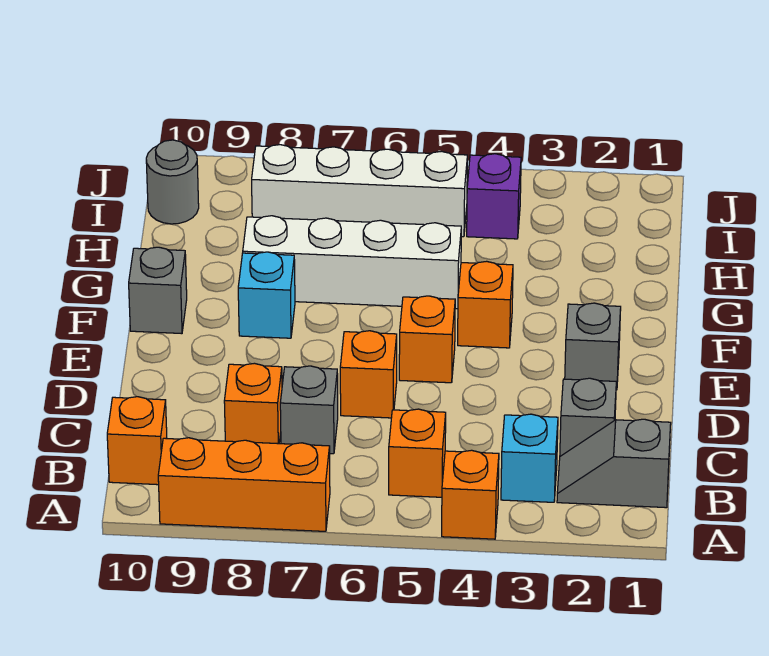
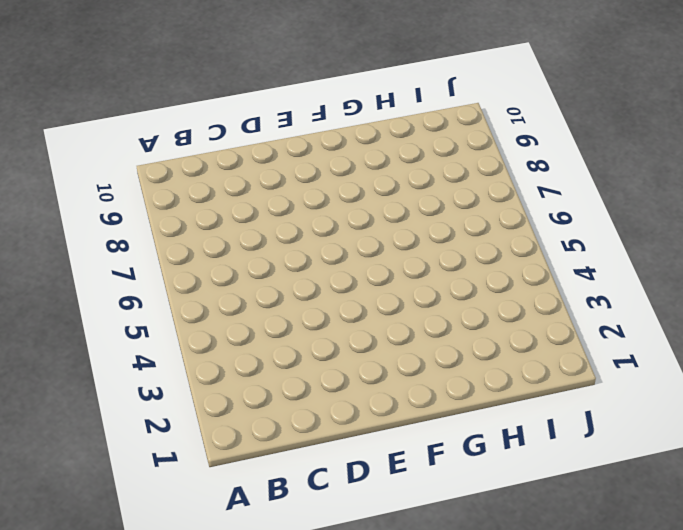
none -> orange brick A4 level 1
none -> orange brick A7:A9 level 1
none -> grey slope B1:B2 level 1 top 1

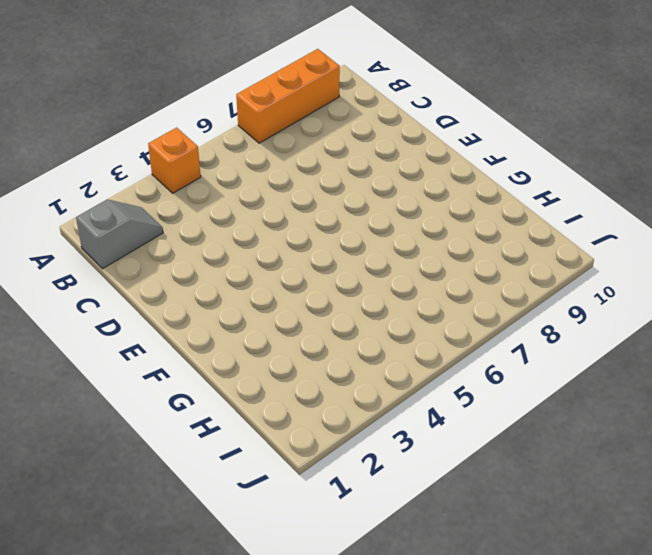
none -> cyan brick B3 level 1
none -> orange brick B5 level 1
none -> orange brick B10 level 1

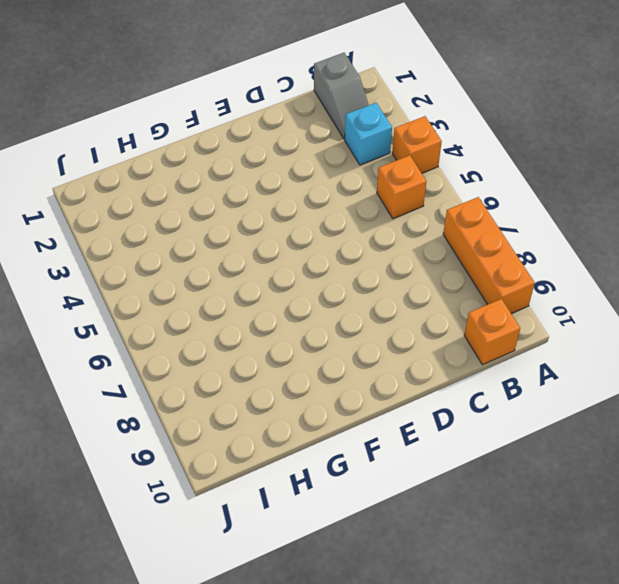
none -> grey brick C2 level 1
none -> grey brick C7 level 1
none -> orange brick C8 level 1

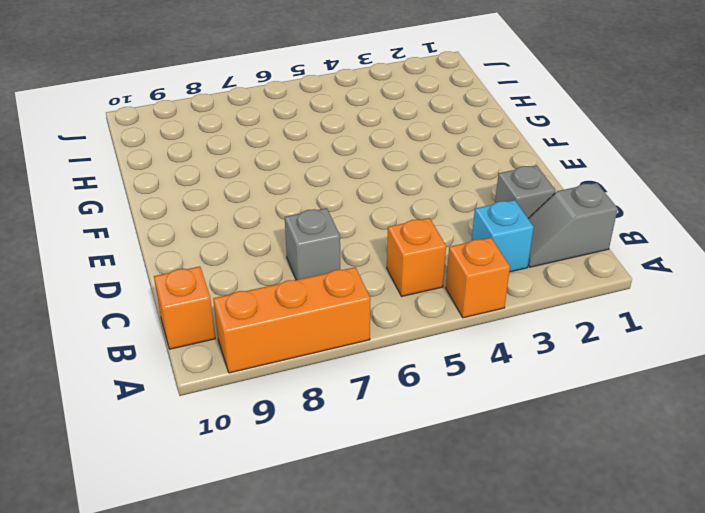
none -> orange brick C8 level 1
none -> orange brick D6 level 1
none -> grey brick E2 level 1

